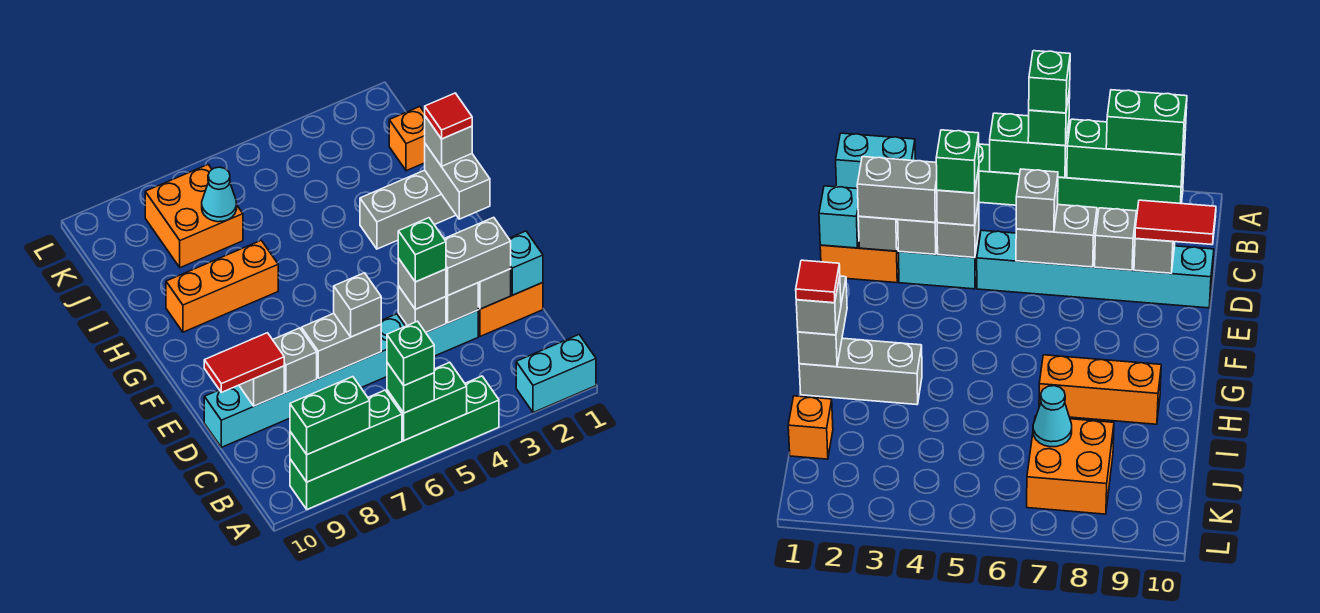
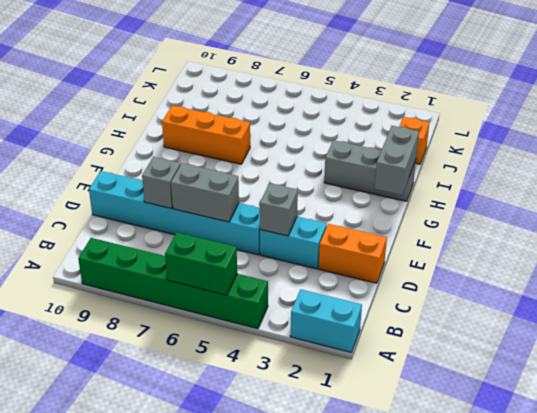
none -> orange brick J7:K8 level 1
none -> green brick A7:A9 level 2
none -> cyan brick D1 level 2
none -> grey brick D2 level 2

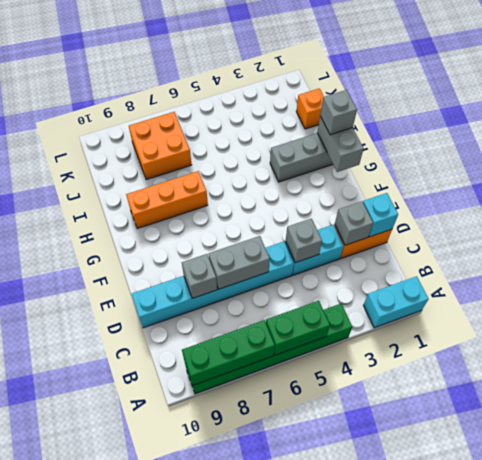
none -> grey brick D3 level 2
none -> grey brick D9 level 2
none -> cyan cone J7 level 2
none -> green brick A6 level 3

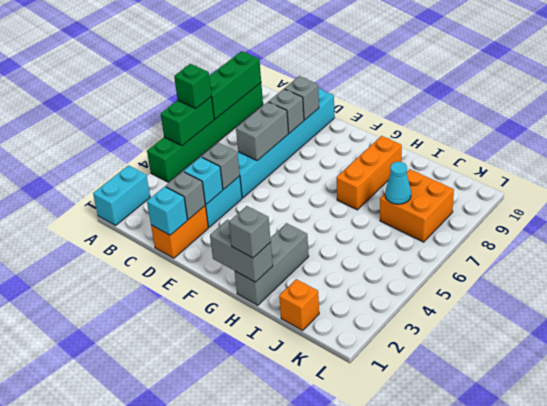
cyan brick D3 level 2 -> grey brick D3 level 2
none -> green brick A8:A9 level 3
none -> grey brick D2:D3 level 3
none -> grey brick D4 level 3
none -> grey brick D6 level 3

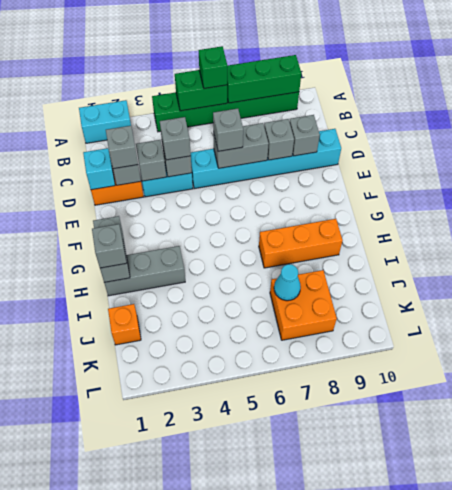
grey brick D2 level 3 -> grey brick D2:D3 level 3
none -> green brick A8:A9 level 3
none -> red tile D9:D10 level 3
none -> green brick A6 level 4
none -> green brick D4 level 4

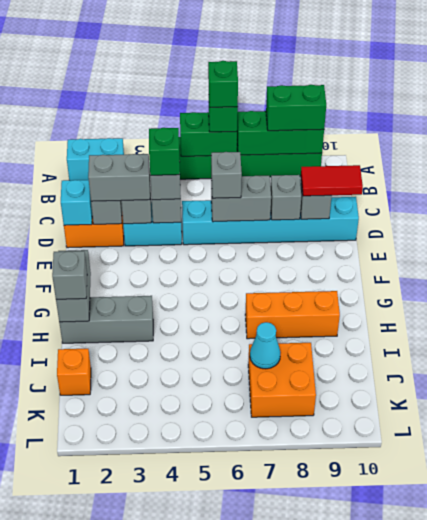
none -> red tile H1 level 4

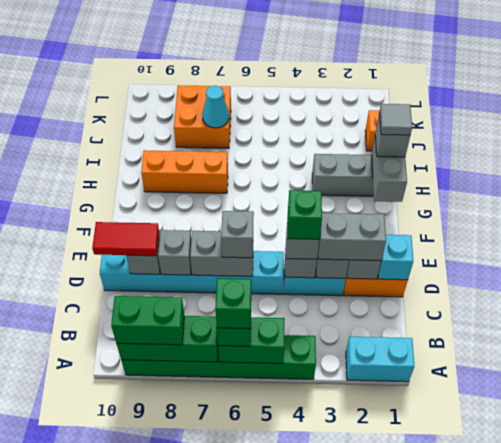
grey tile H1 level 4 -> red tile H1 level 4

